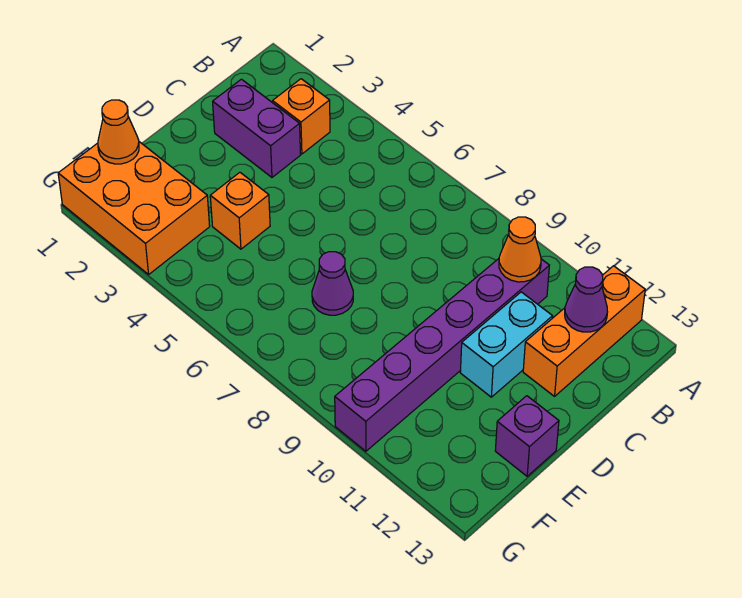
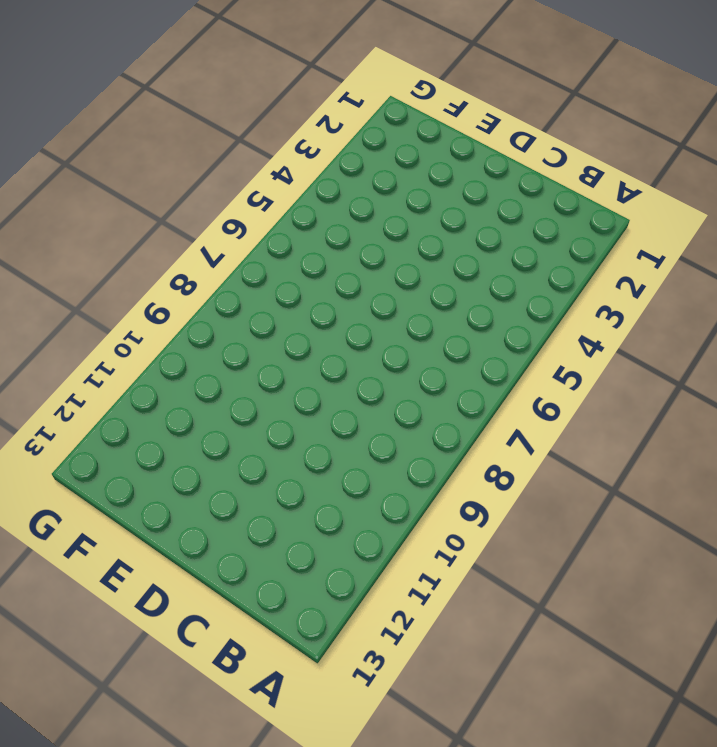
none -> orange brick A12:C12 level 1
none -> orange brick B3 level 1
none -> purple brick B10:G10 level 1

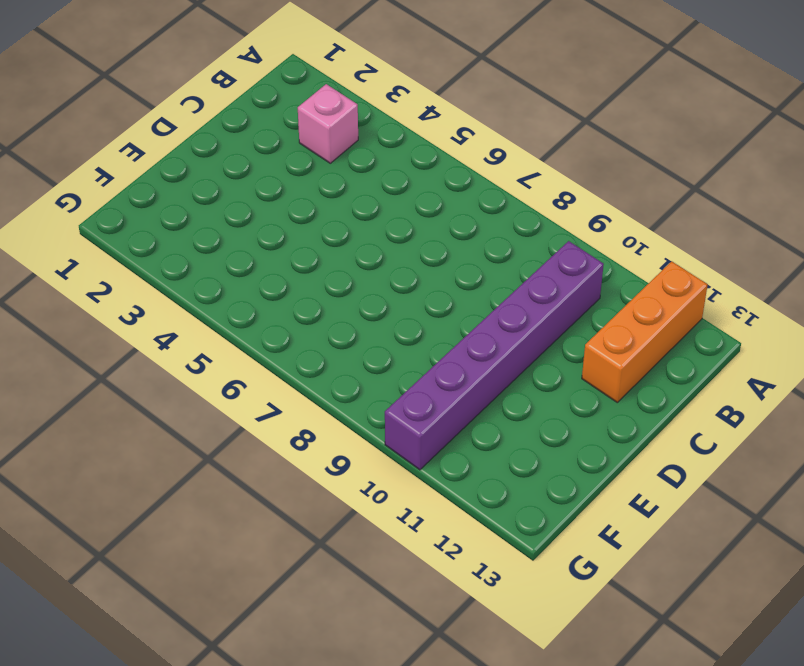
pink brick B3 level 1 -> orange brick B3 level 1
none -> purple brick C2:C3 level 1
none -> cyan brick C11:D11 level 1
none -> orange brick E4 level 1

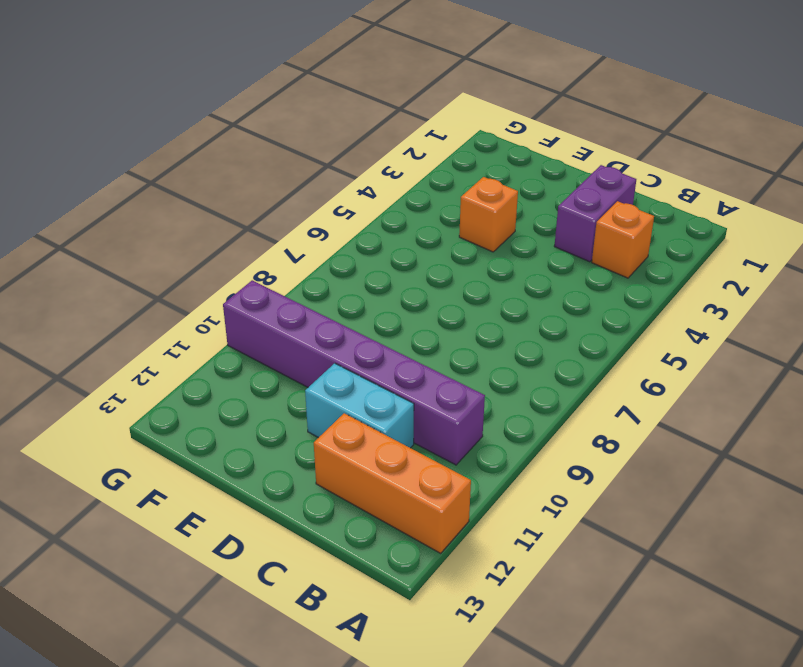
none -> purple cone E7 level 1
none -> purple brick E13 level 1
none -> orange brick F1:G3 level 1

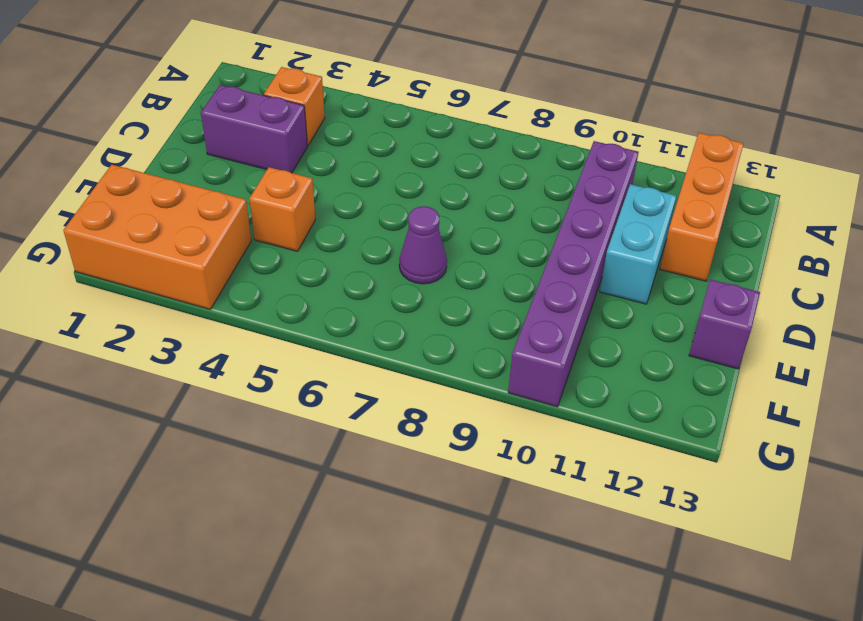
none -> orange cone B10 level 2
none -> purple cone B12 level 2
none -> orange cone F1 level 2

